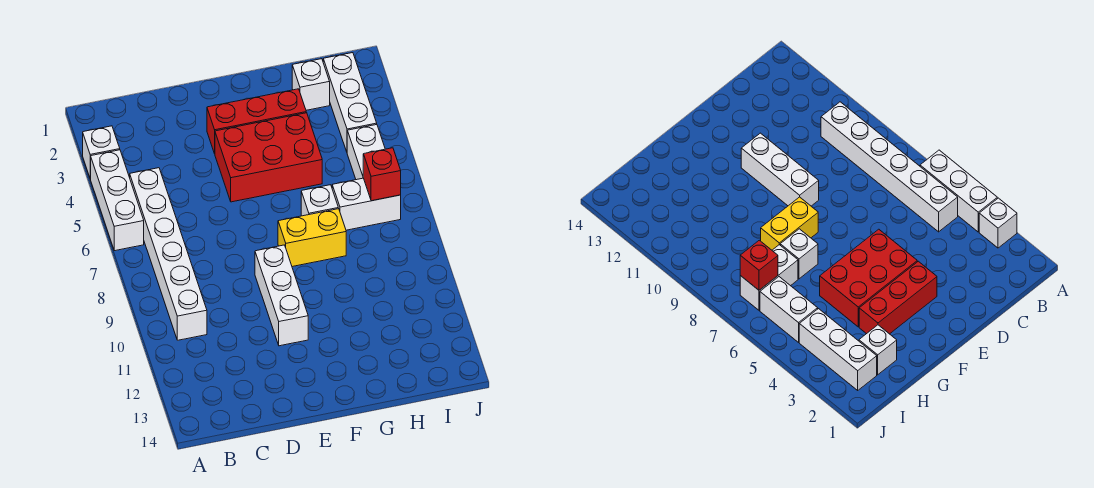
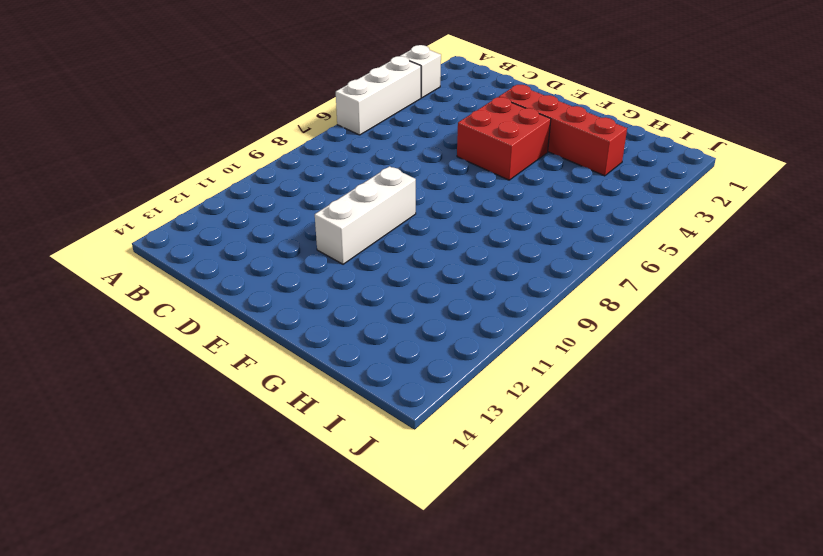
red brick E3:H3 level 1 -> red brick E3:G3 level 1
red brick E4:F5 level 1 -> red brick E4:G5 level 1
none -> white brick B5:B10 level 1
none -> yellow brick F8:G8 level 1
none -> white brick G7 level 1

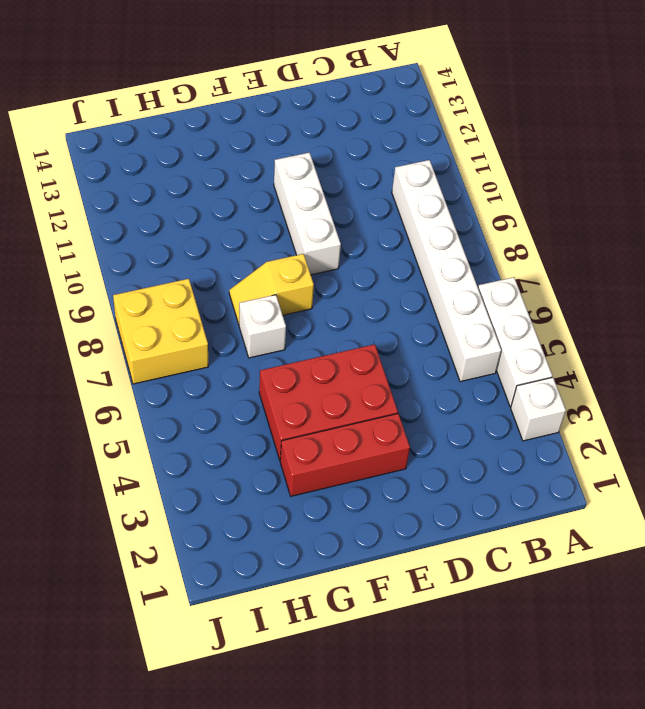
yellow slope F8:G8 level 1 top F -> yellow brick F8:G8 level 1
yellow brick I7:J8 level 1 -> white brick H7:I7 level 1
none -> white brick H2 level 1
none -> white brick I2:I4 level 1
none -> white brick I5:I6 level 1

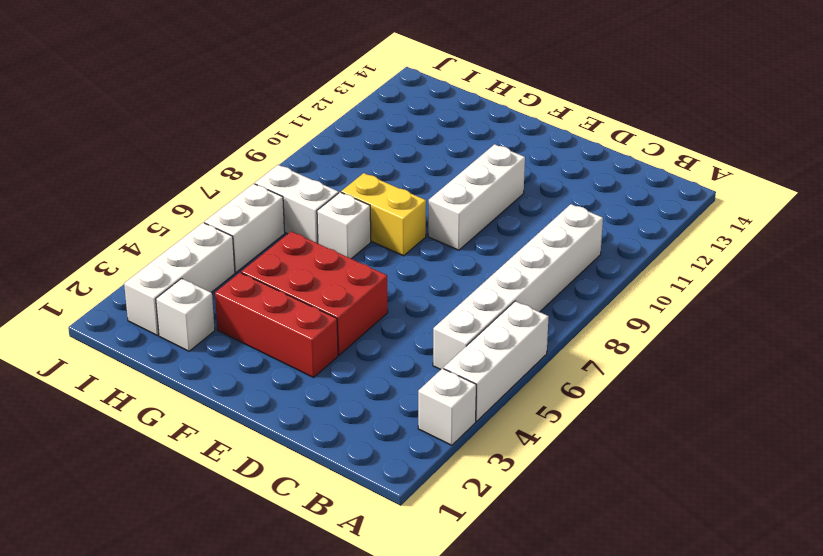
none -> red brick I7 level 2

